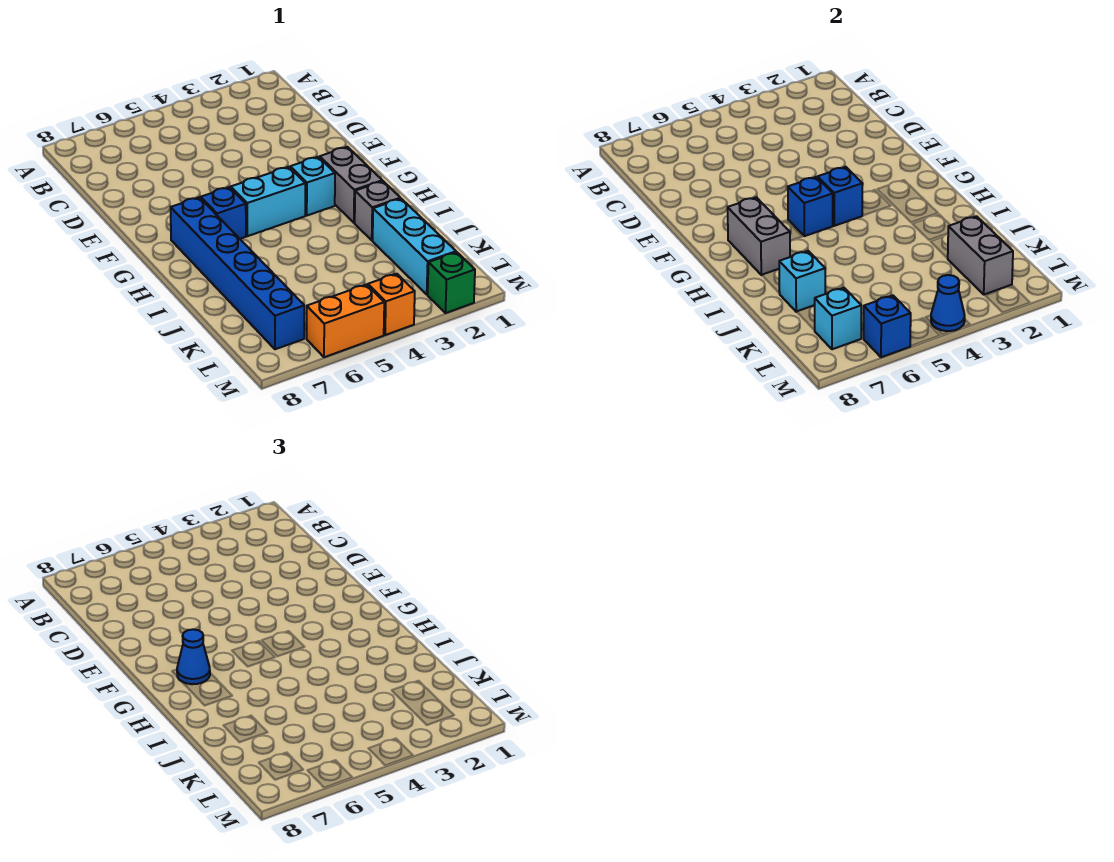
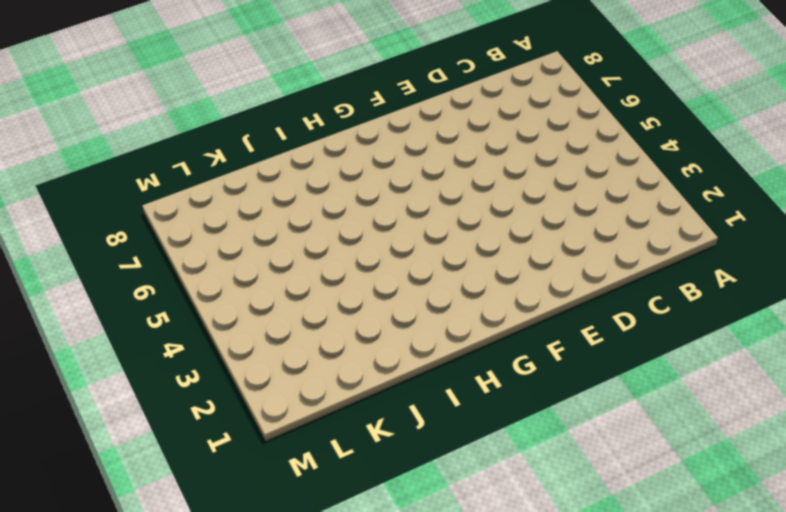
none -> grey brick G2:H2 level 1
none -> cyan brick G3 level 1
none -> cyan brick G4:G5 level 1

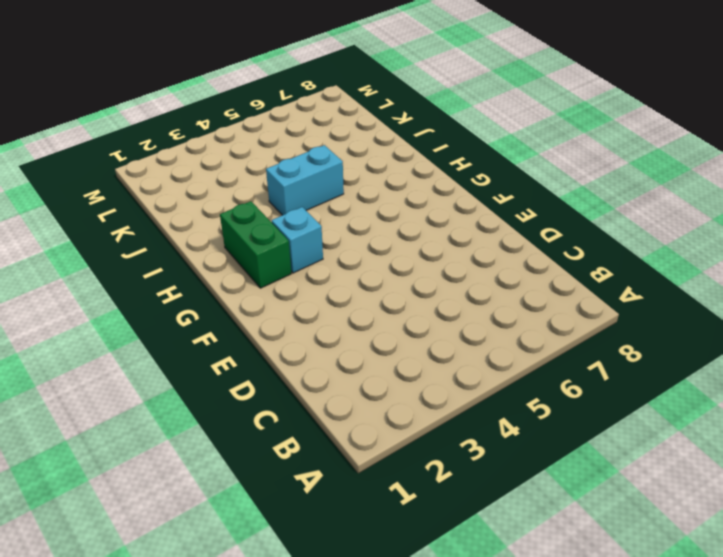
green brick G2:H2 level 1 -> grey brick G2:H2 level 1
cyan brick I4:I5 level 1 -> cyan brick G4:G5 level 1
none -> blue brick G6 level 1
none -> blue brick G7:L7 level 1
none -> grey brick I2 level 1

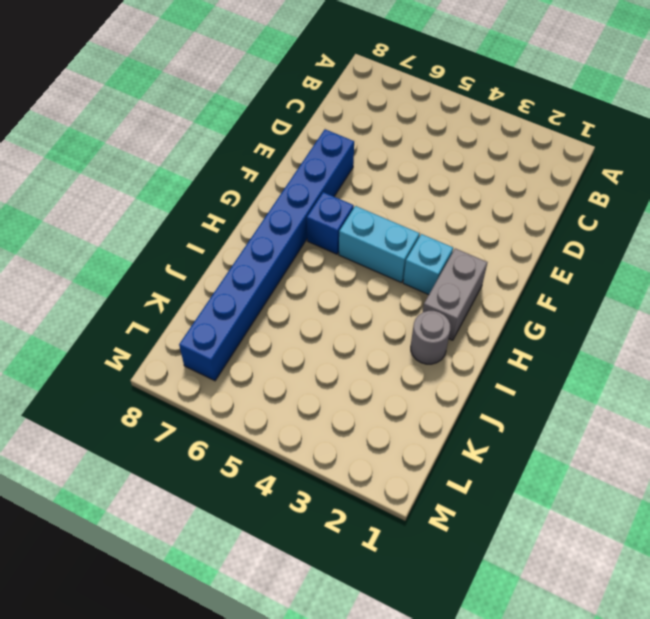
blue brick E7:L7 level 1 -> blue brick G7:L7 level 1
grey round brick I2 level 1 -> grey brick I2 level 1
none -> cyan brick J2:L2 level 1
none -> green brick M2 level 1
none -> orange brick M4 level 1

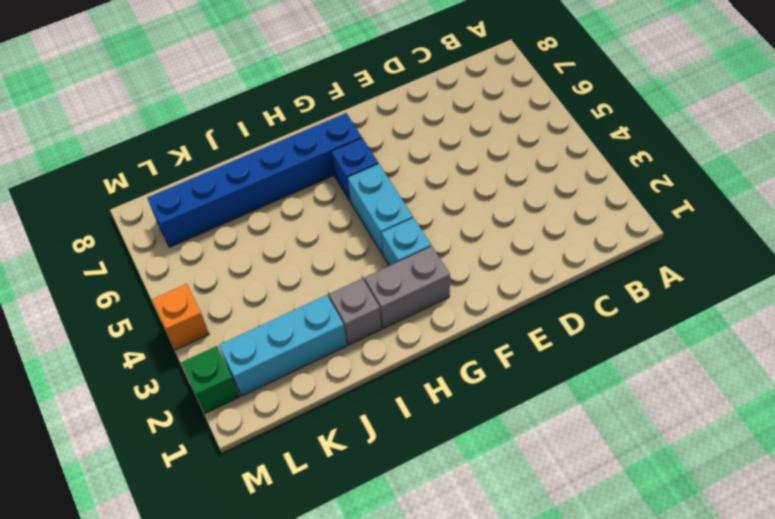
none -> orange brick M5:M6 level 1
none -> blue brick G4 level 2
none -> blue brick G5 level 2

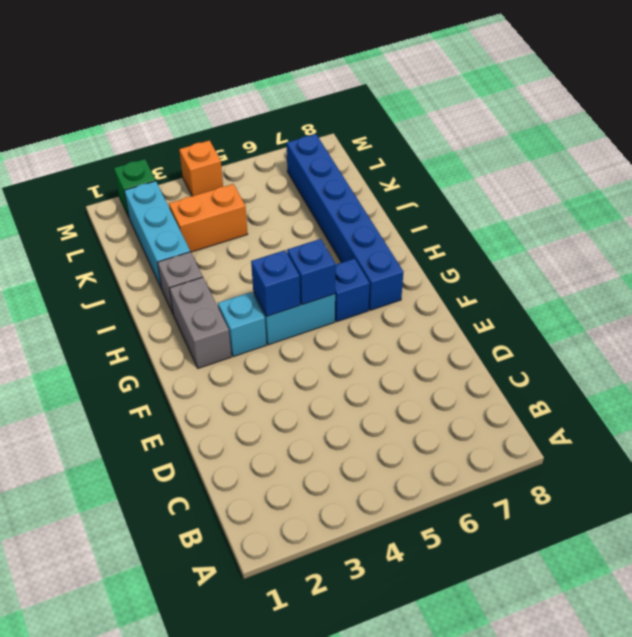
orange brick K3:K4 level 1 -> orange brick M5:M6 level 1
none -> grey brick G7:H7 level 2
none -> cyan brick J7 level 2
none -> grey brick K2:L2 level 2

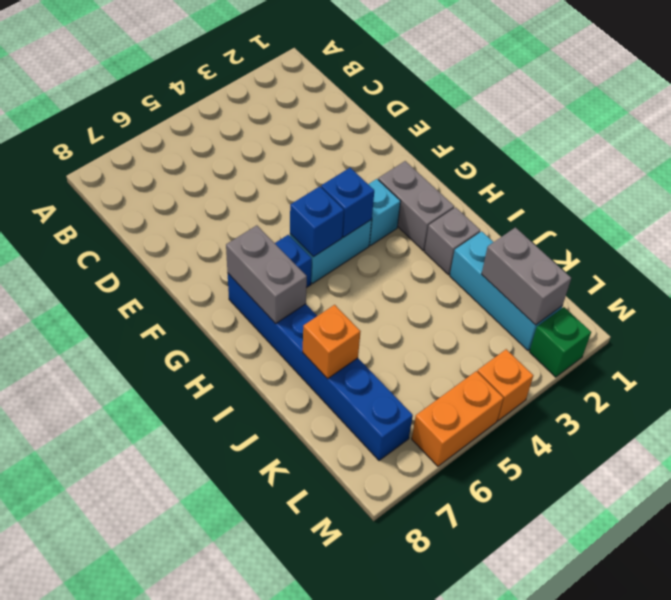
orange brick J7 level 2 -> cyan brick J7 level 2
none -> cyan brick L7 level 2
none -> blue cone M4 level 2
none -> blue brick M6 level 2

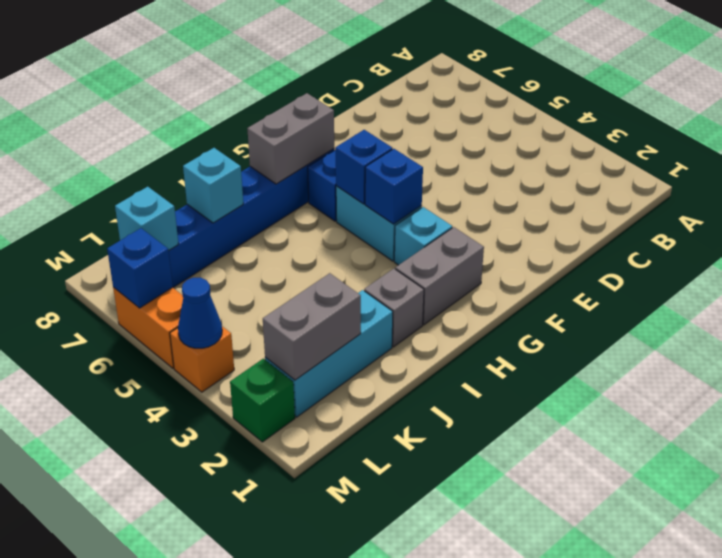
none -> blue cone G7 level 3

